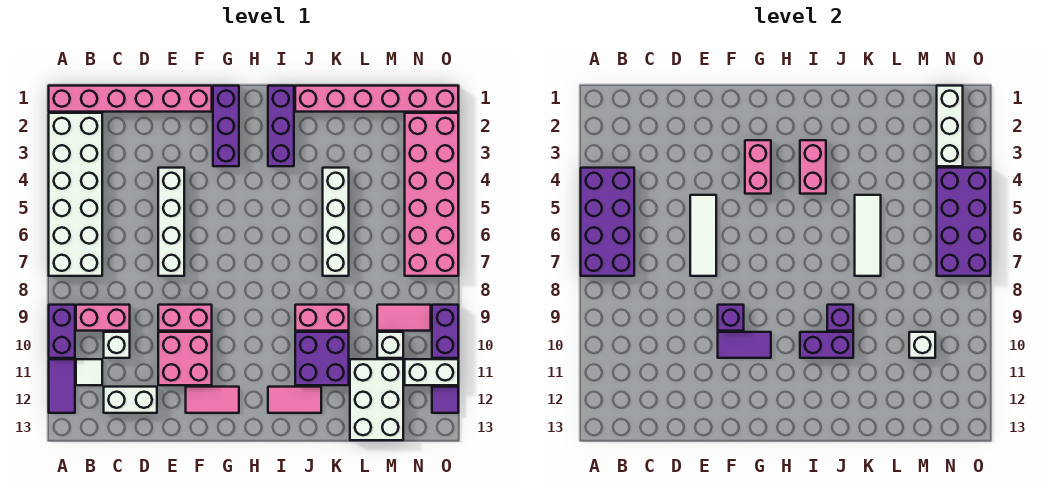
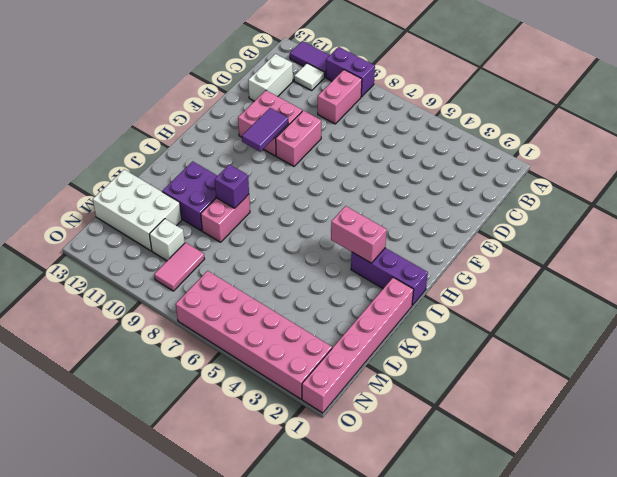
none -> pink brick A1:F1 level 1
none -> white brick A2:B7 level 1
none -> white brick C10 level 1
none -> white brick E4:E7 level 1

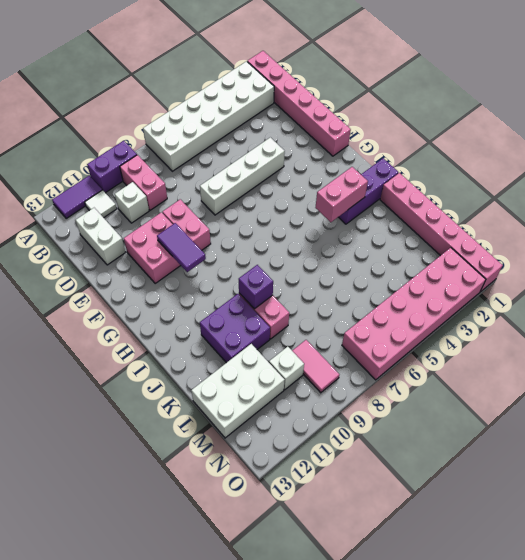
none -> pink tile F12:G12 level 1
none -> purple brick G1:G3 level 1
none -> pink tile I12:J12 level 1
none -> white brick K4:K7 level 1

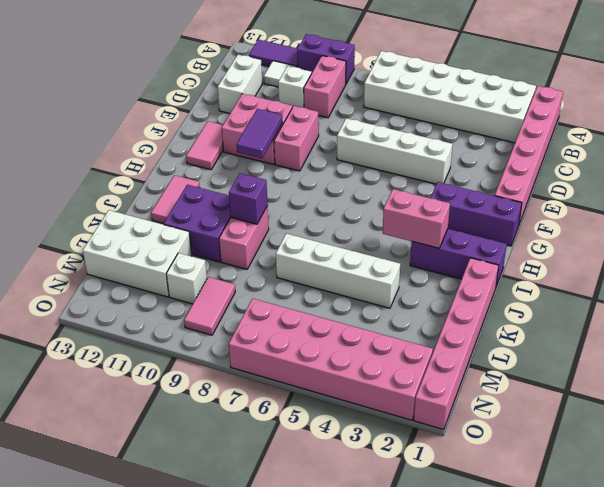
none -> white brick N11:O11 level 1
none -> purple brick O9:O10 level 1
none -> purple tile O12 level 1
none -> purple brick A4:B7 level 2

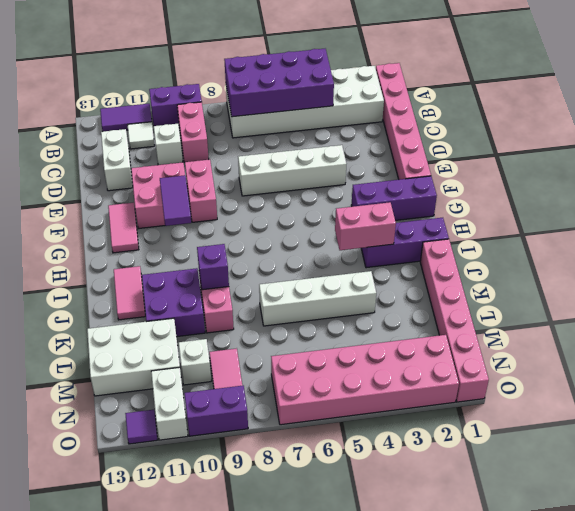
none -> white tile E5:E7 level 2
none -> purple brick F9 level 2
none -> pink brick G3:G4 level 2
none -> purple brick I10:J10 level 2

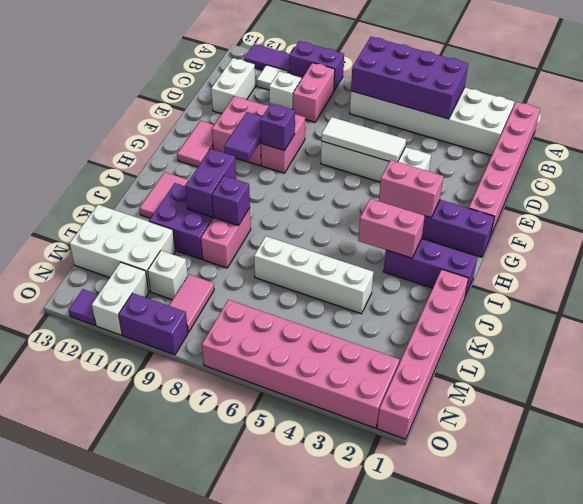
none -> white tile K5:K7 level 2
none -> white brick M10 level 2
none -> white brick N1:N3 level 2
none -> purple brick N4:O7 level 2

